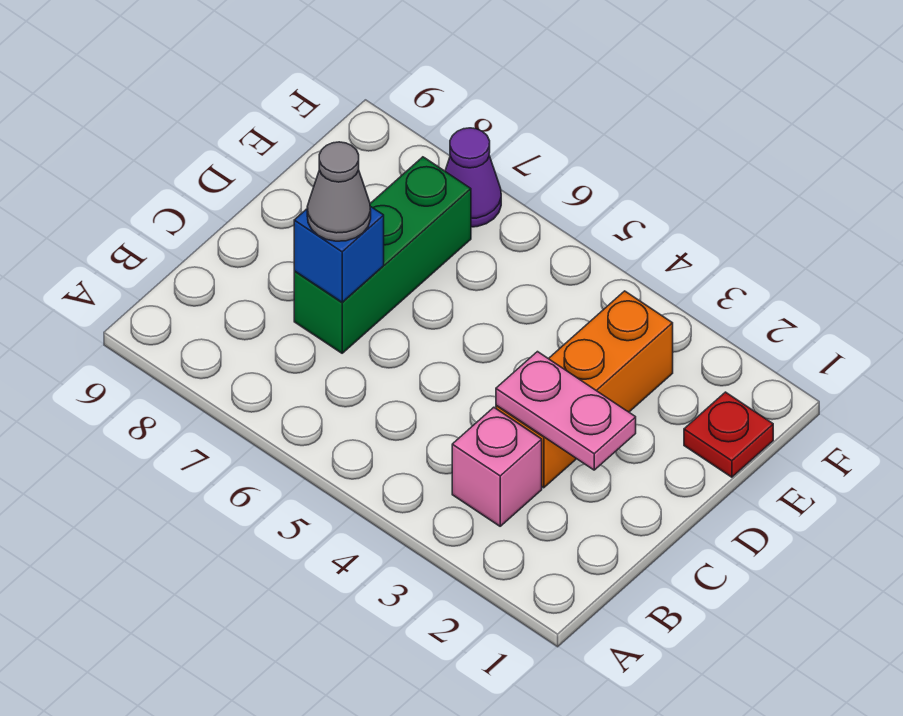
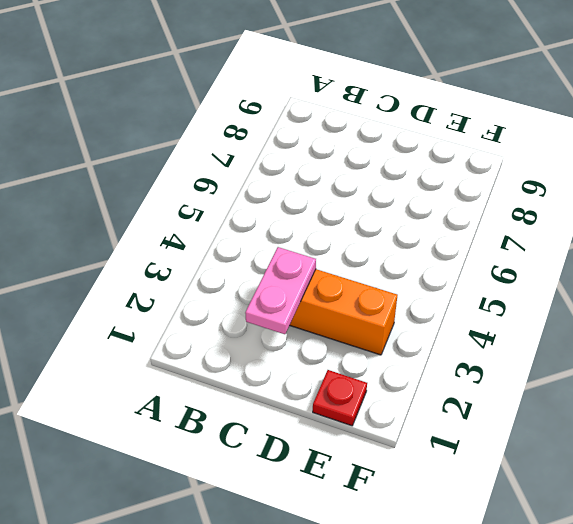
none -> pink brick B3 level 1
none -> green brick C7:E7 level 1

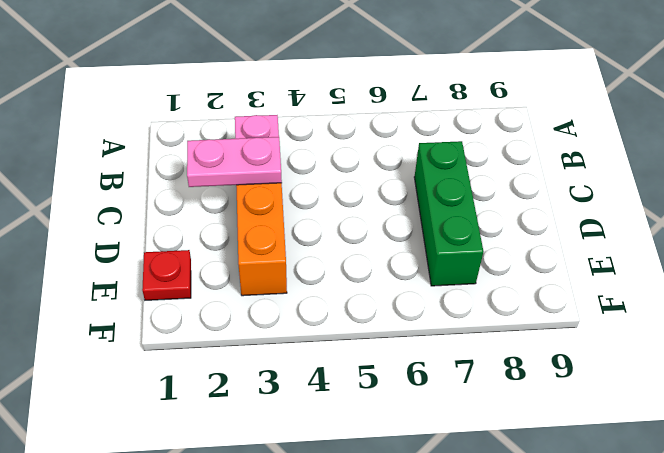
none -> purple cone F7 level 1
none -> blue brick C7 level 2

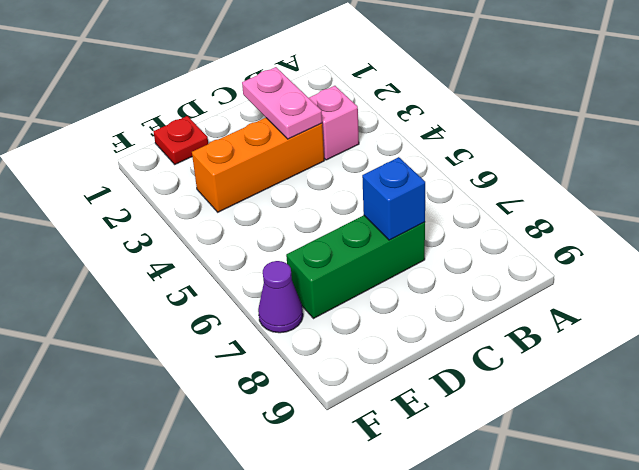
none -> grey cone C7 level 3

